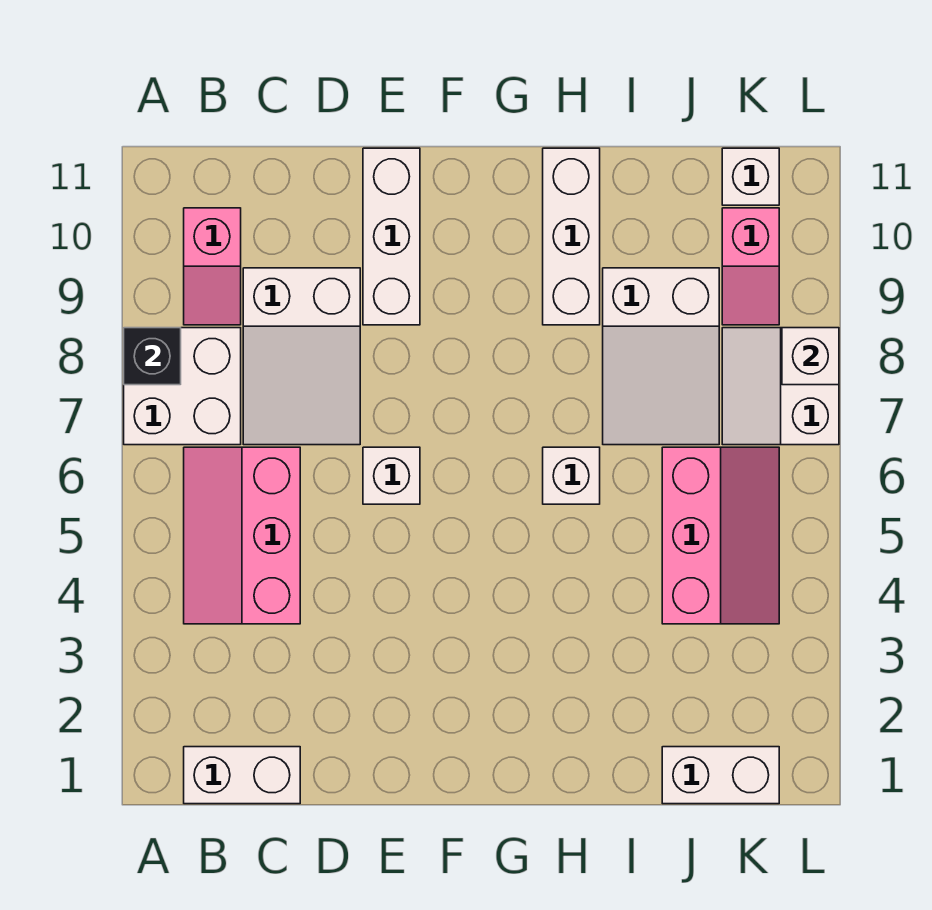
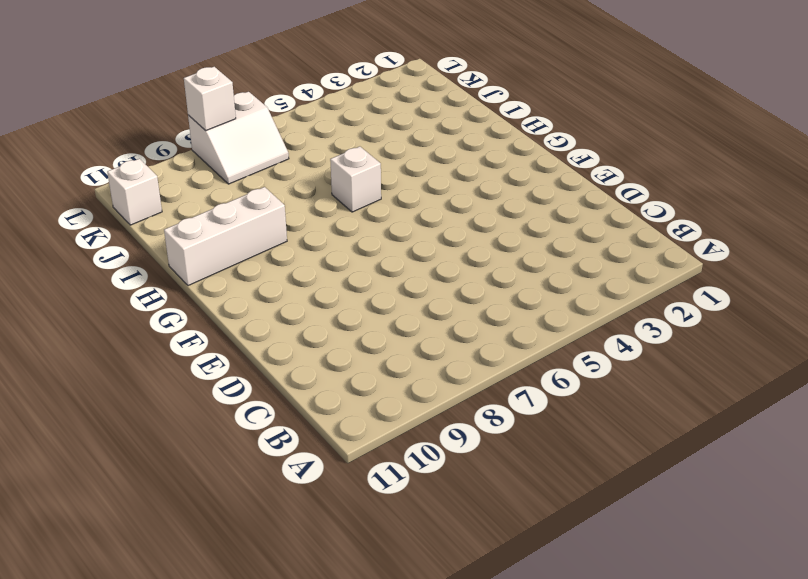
none -> white brick A7:B8 level 1
none -> white brick B1:C1 level 1
none -> pink slope B4:C6 level 1 top C

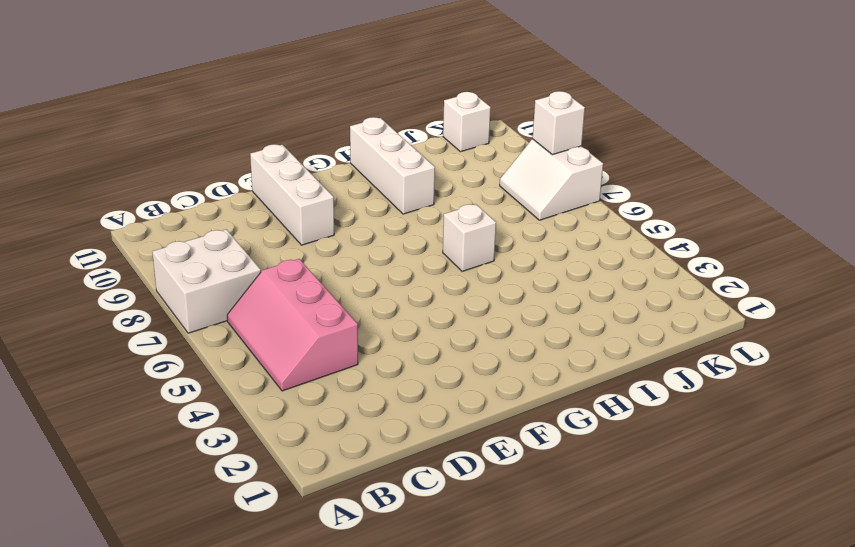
none -> white brick B1:C1 level 1
none -> pink slope B9:B10 level 1 top 10
none -> white slope C7:D9 level 1 top 9

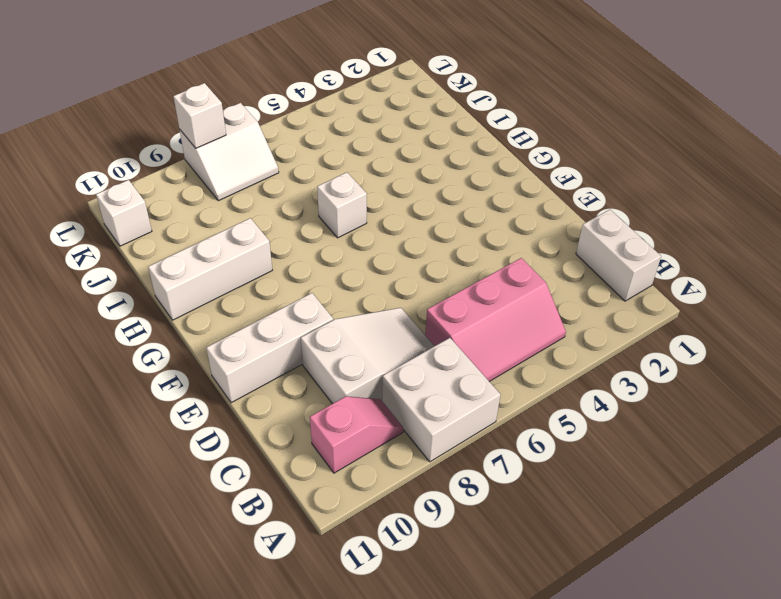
none -> white brick E6 level 1
none -> white slope I7:J9 level 1 top 9
none -> white brick J1:K1 level 1

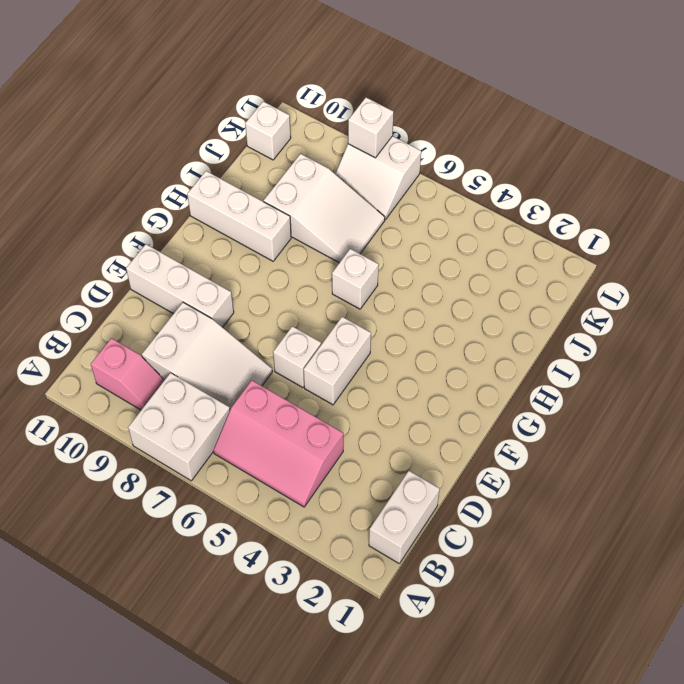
white brick E5:F5 level 1 -> white brick J1:K1 level 1
none -> pink slope J4:K6 level 1 top J
none -> pink slope K9:K10 level 1 top 10
none -> black brick A8 level 2

